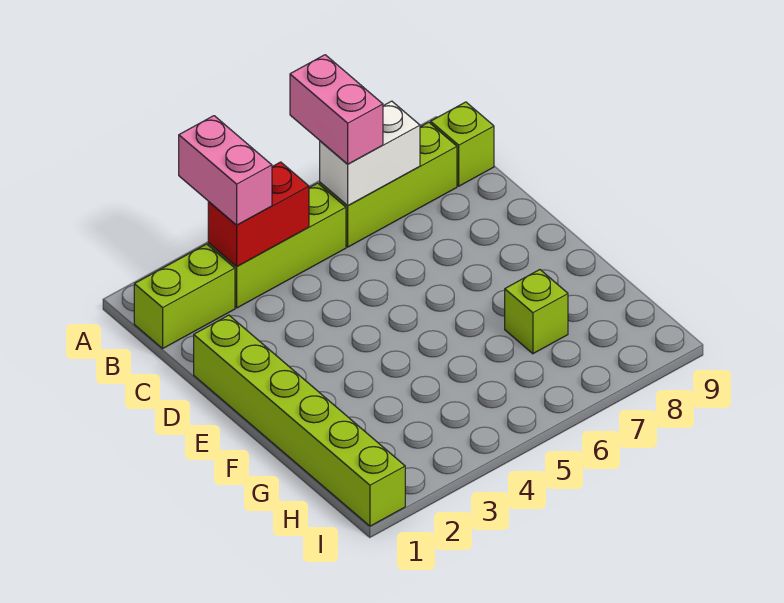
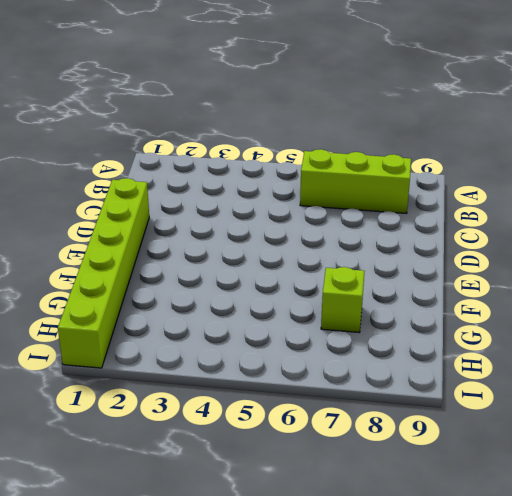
none -> lime brick B1:B2 level 1
none -> lime brick B3:B5 level 1

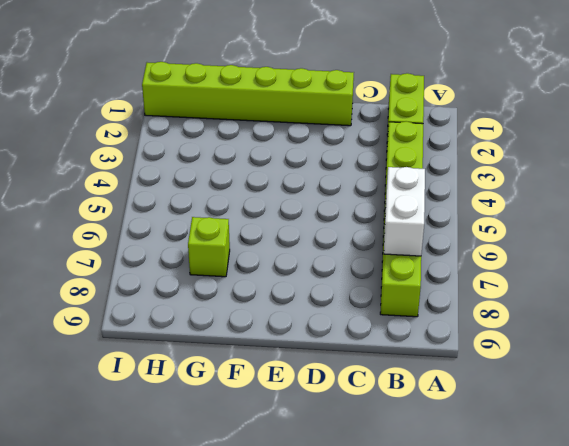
none -> lime brick B9 level 1
none -> red brick B3:B4 level 2

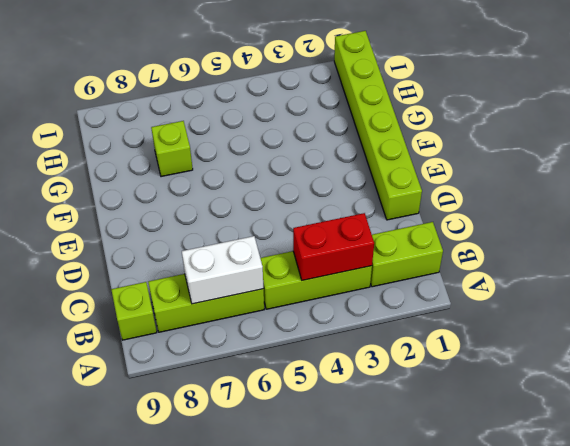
none -> pink brick A3:B3 level 3
none -> pink brick A6:B6 level 3

